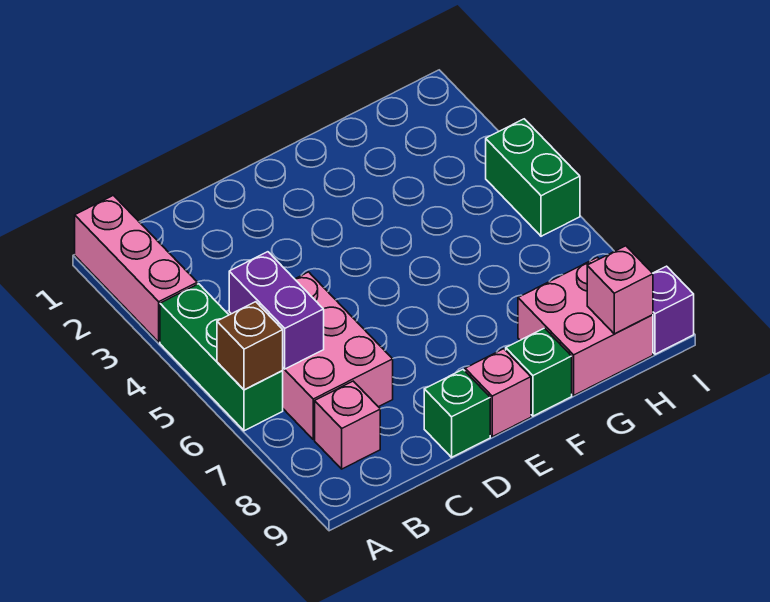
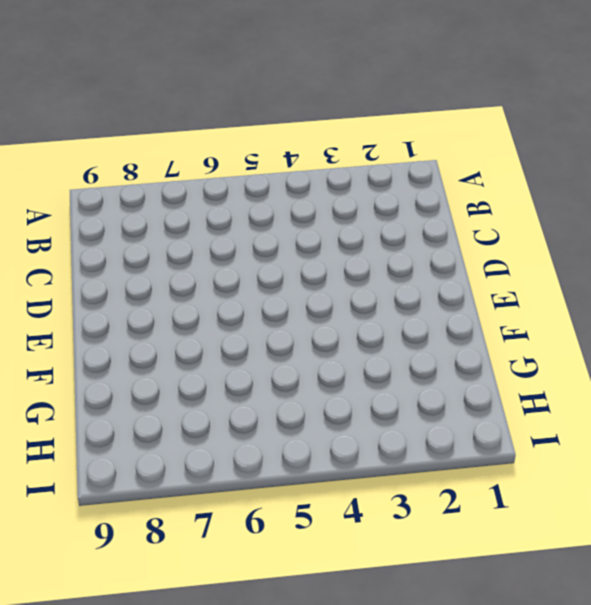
none -> pink brick A1:A3 level 1
none -> green brick A4:A6 level 1
none -> pink brick B5:C7 level 1

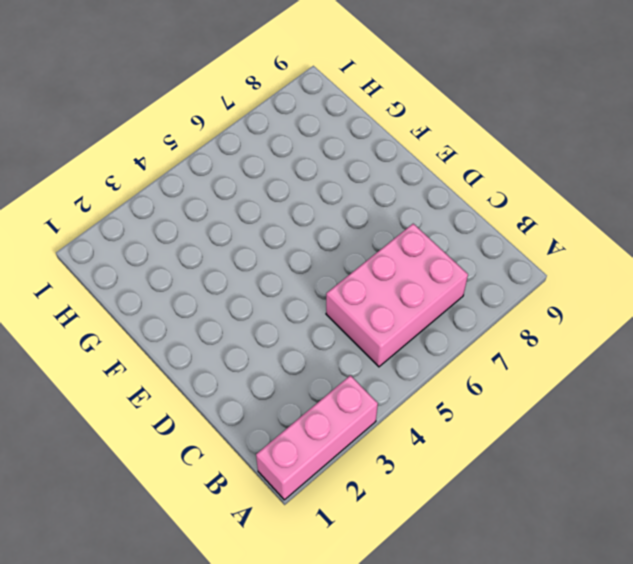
none -> green brick A4:A6 level 1
none -> pink brick B8 level 1
none -> green brick D9 level 1

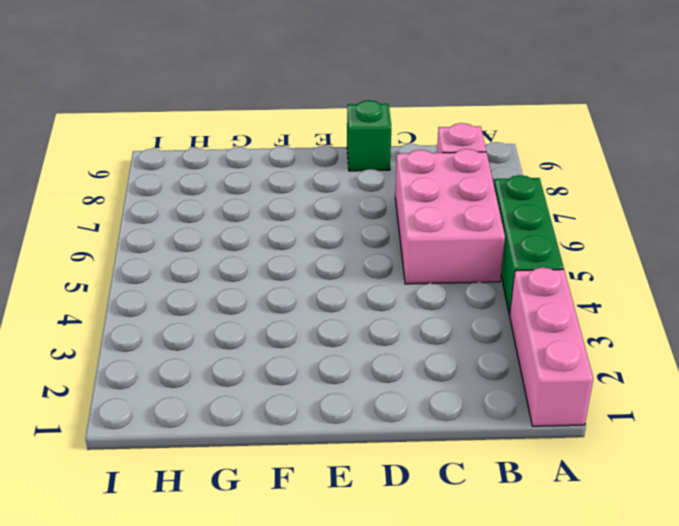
none -> pink brick E9 level 1
none -> green brick F9 level 1
none -> pink brick G8:H9 level 1

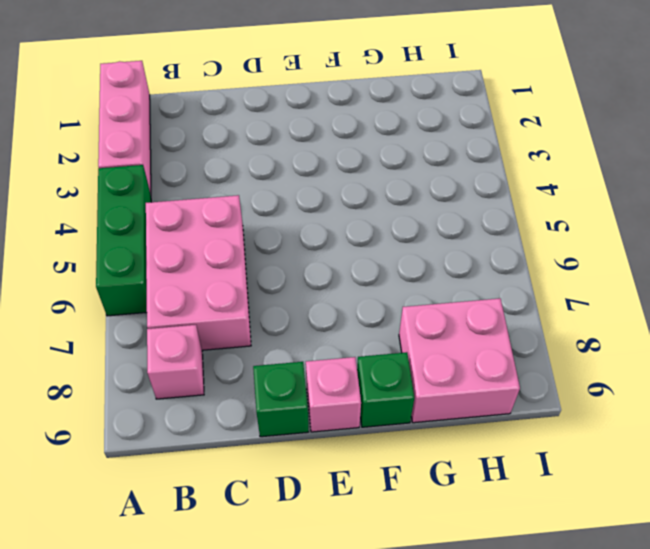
none -> green brick I4:I5 level 1
none -> purple brick I9 level 1
none -> brown brick A6 level 2

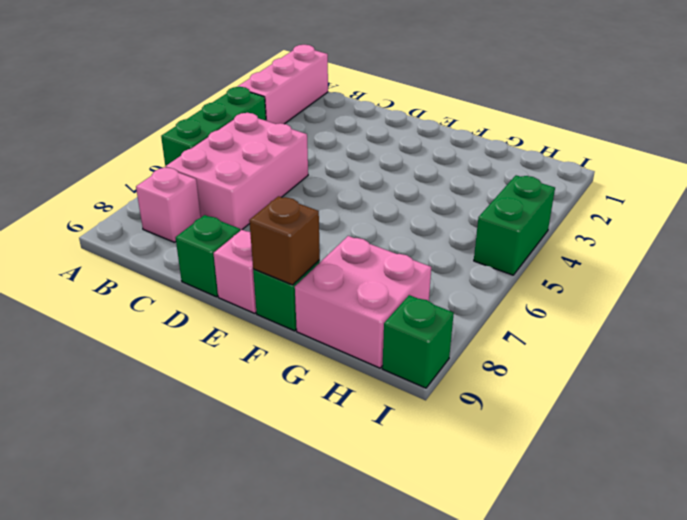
brown brick F9 level 2 -> brown brick A6 level 2
green brick I9 level 1 -> purple brick I9 level 1
none -> purple brick B5:B6 level 2
none -> pink brick H9 level 2

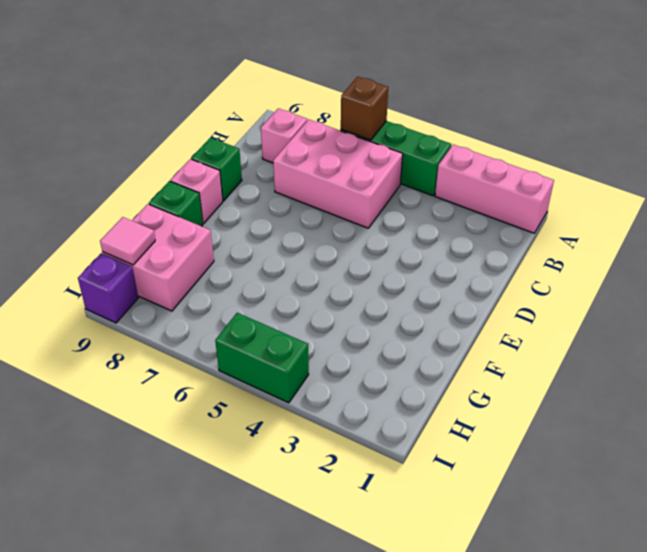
pink tile H9 level 2 -> pink brick H9 level 2
none -> purple brick B5:B6 level 2

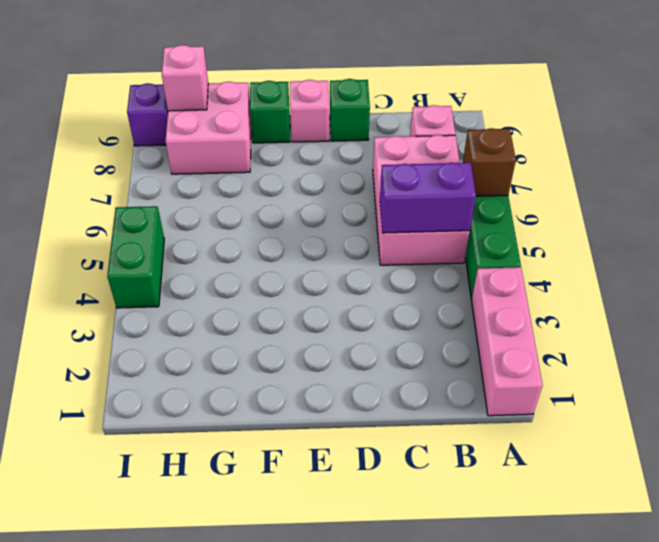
purple brick B5:C5 level 2 -> purple brick B5:B6 level 2

